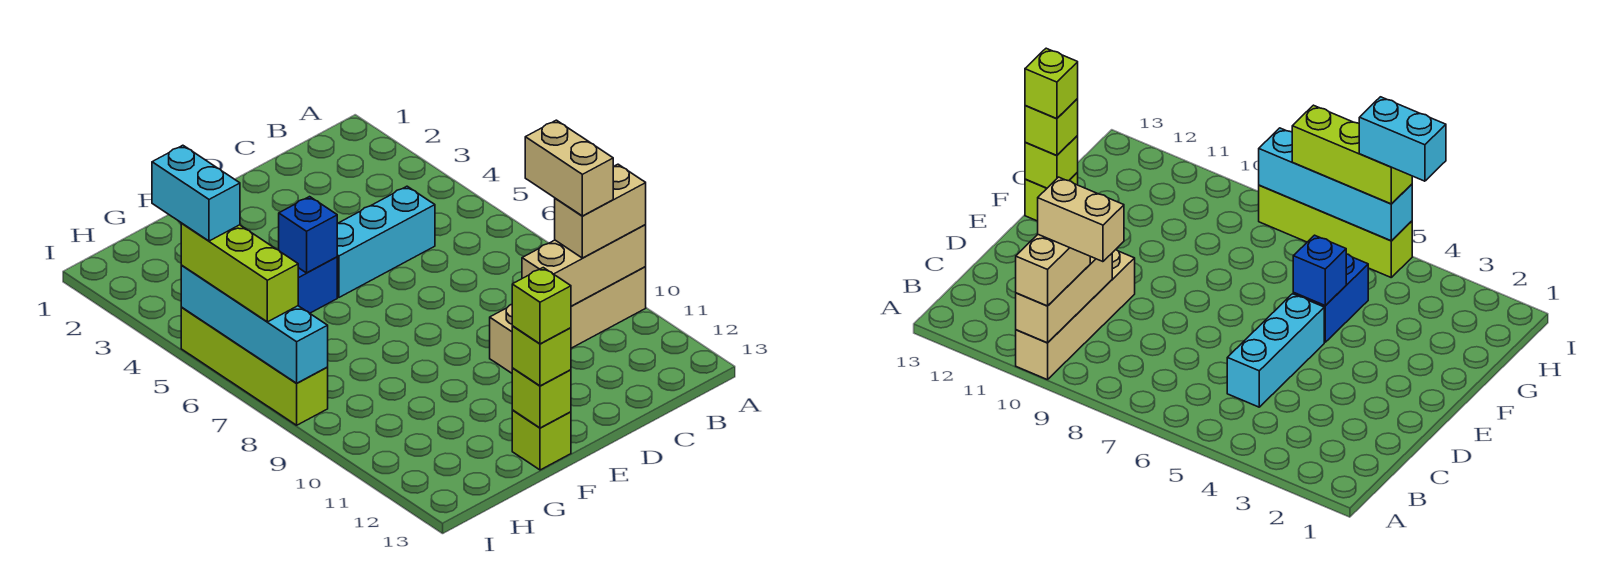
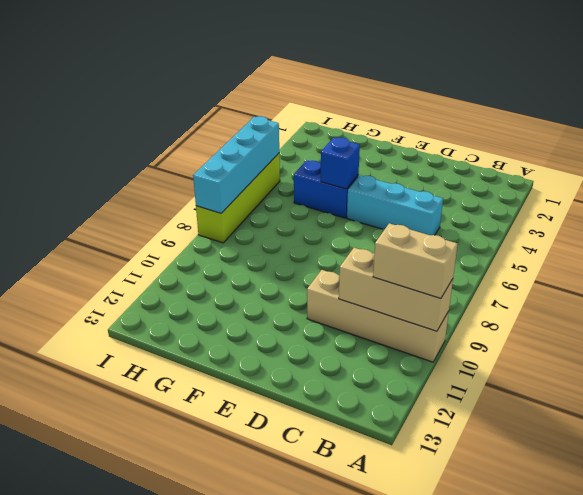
none -> lime brick F13 level 1
none -> lime brick F13 level 2
none -> lime brick F13 level 3

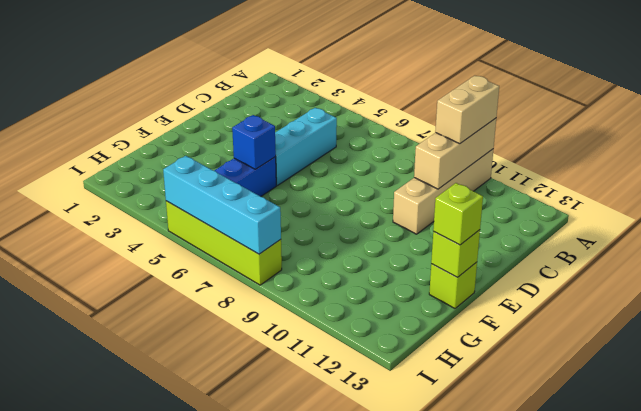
none -> lime brick I5:I7 level 3
none -> tan brick B9:B10 level 4
none -> lime brick F13 level 4

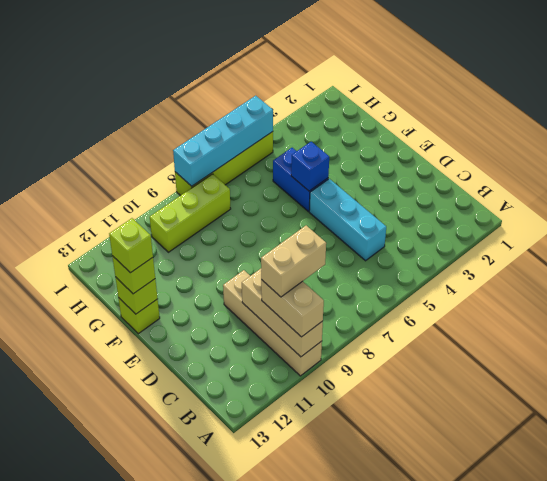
lime brick H8:H10 level 1 -> lime brick I5:I7 level 3
none -> cyan brick I4:I5 level 4

